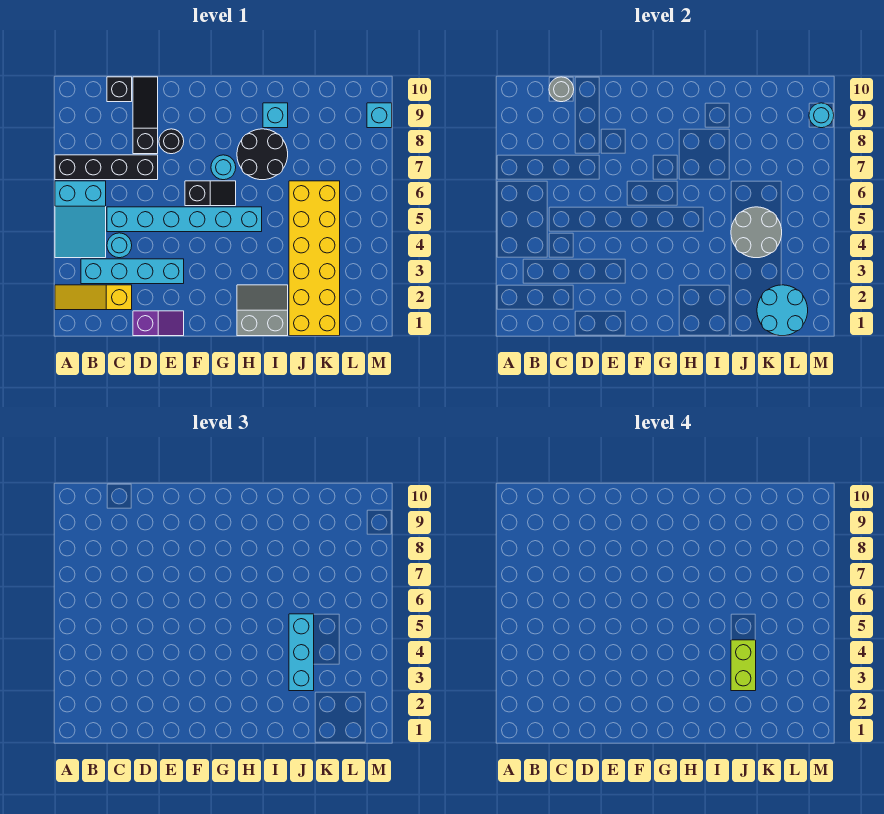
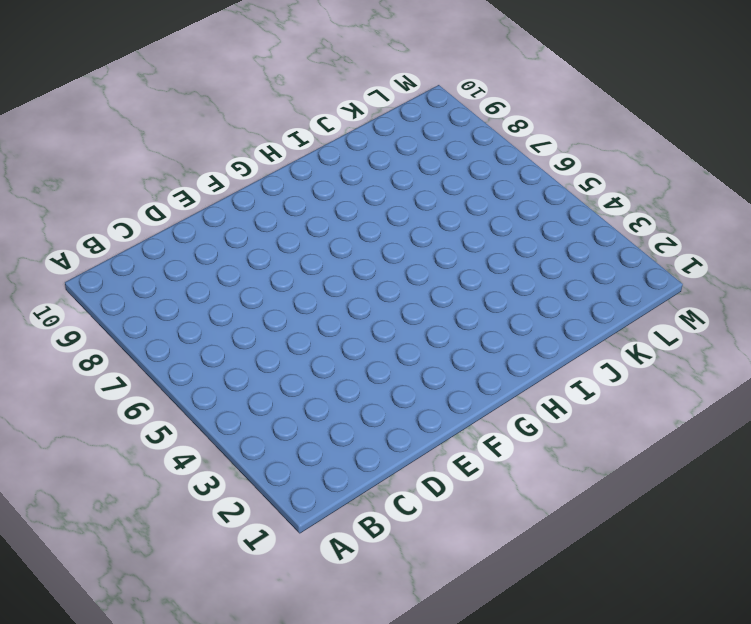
none -> yellow slope A2:C2 level 1 top C
none -> cyan slope A4:B6 level 1 top 6
none -> black brick A7:D7 level 1

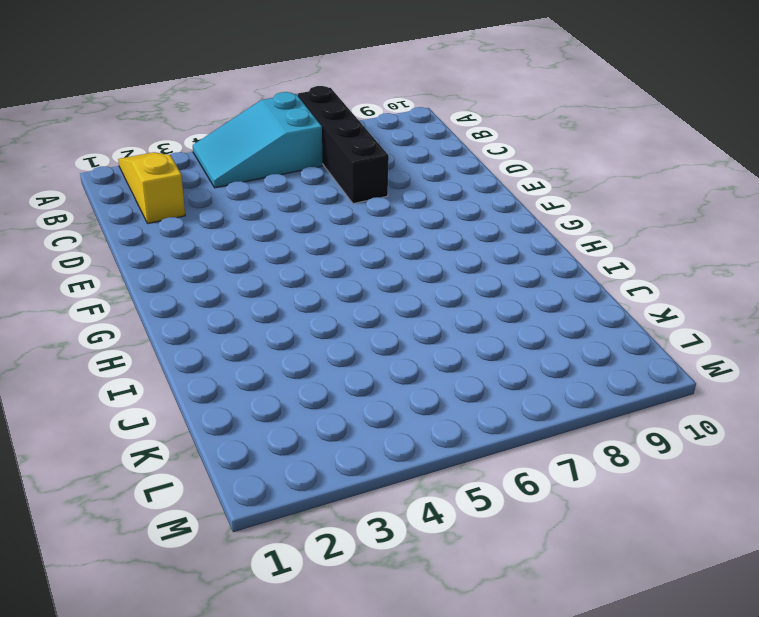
none -> cyan brick B3:E3 level 1
none -> cyan round brick C4 level 1
none -> cyan brick C5:H5 level 1

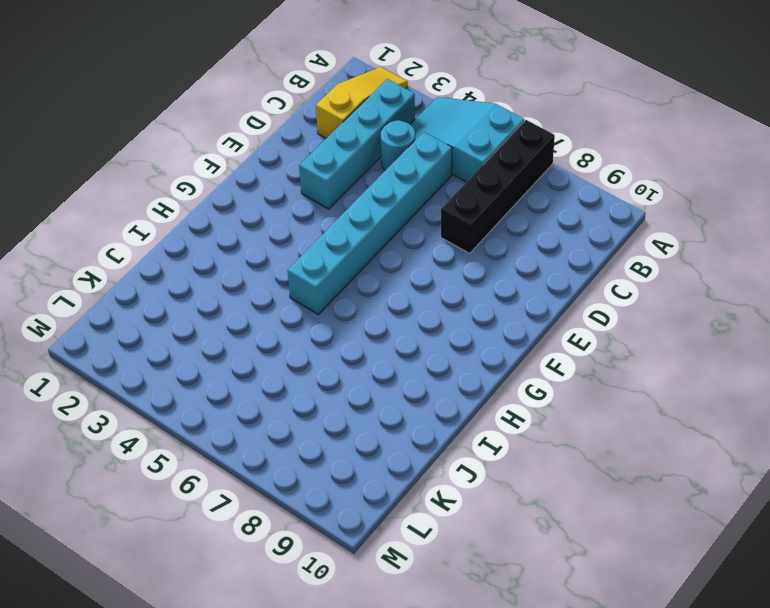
none -> black brick C10 level 1
none -> purple slope D1:E1 level 1 top D
none -> black slope D8:D10 level 1 top 8

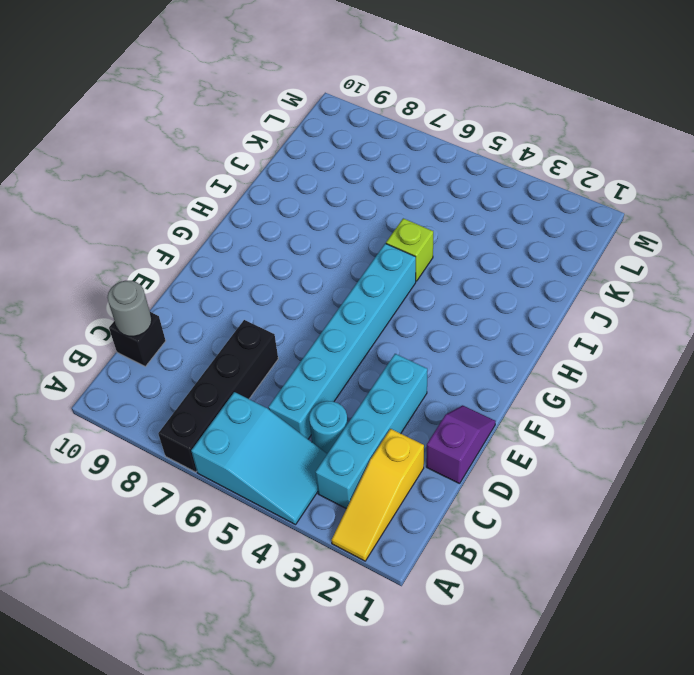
lime brick I5 level 1 -> none
none -> black slope D8:D10 level 1 top 8
none -> black round brick E8 level 1
none -> black slope F6:G6 level 1 top F

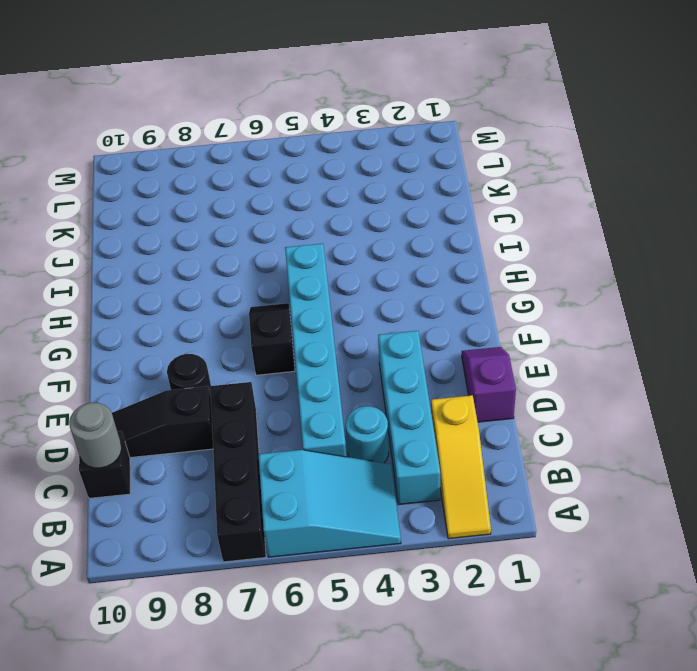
none -> cyan round brick G7 level 1
none -> grey slope H1:I2 level 1 top 1
none -> black round brick H7:I8 level 1

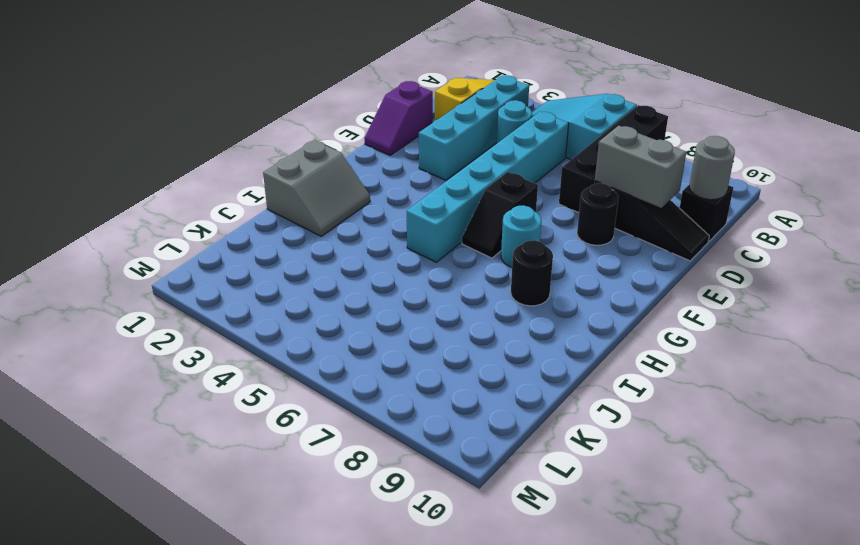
grey brick D8:D9 level 2 -> none
black round brick H8 level 1 -> black round brick H7:I8 level 1
none -> cyan brick I9 level 1
none -> yellow brick J1:K6 level 1
none -> cyan brick M9 level 1

